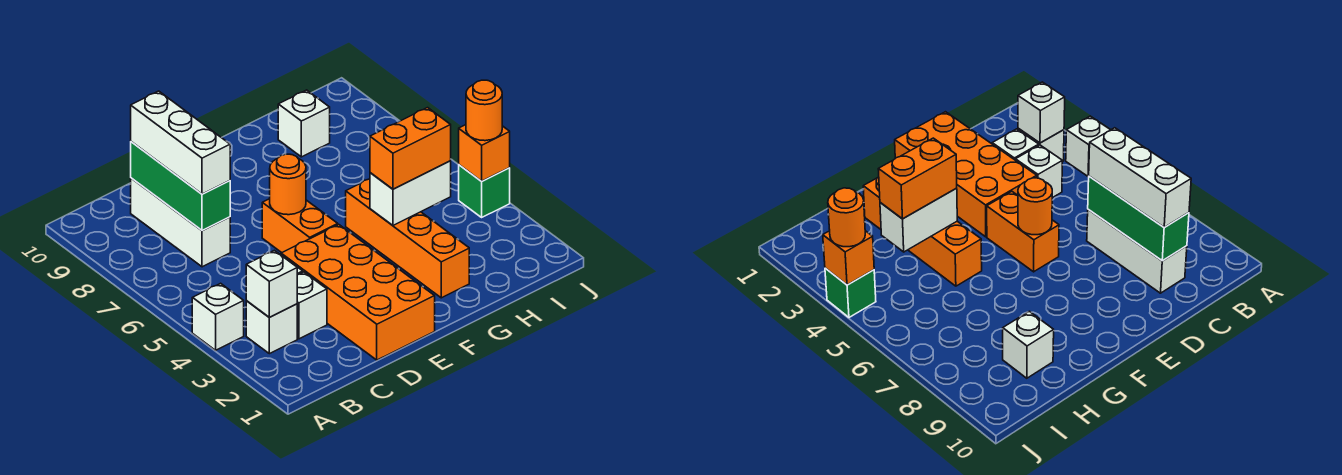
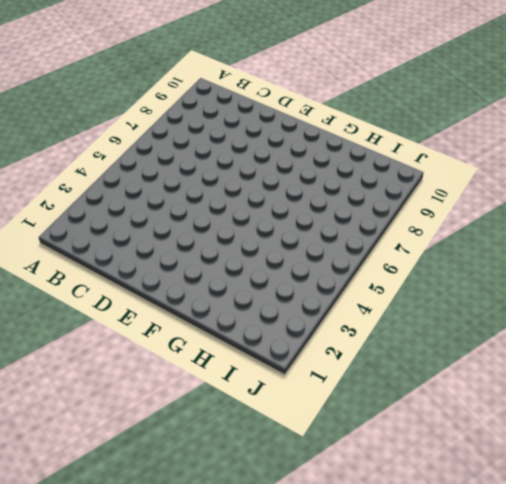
none -> white brick A4 level 1
none -> white brick B3 level 1
none -> white brick C3 level 1

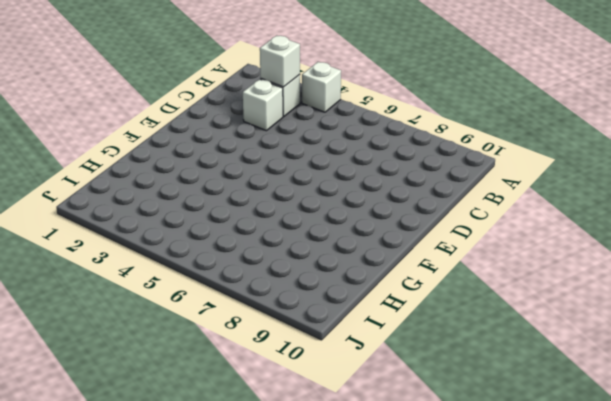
none -> white brick C4 level 1
none -> white brick C7:C9 level 1
none -> orange brick D1:E4 level 1

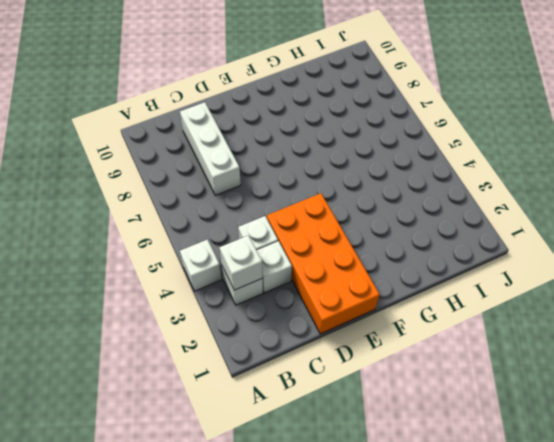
none -> orange brick E5:E6 level 1
none -> orange brick G2:G5 level 1
none -> white brick H9 level 1

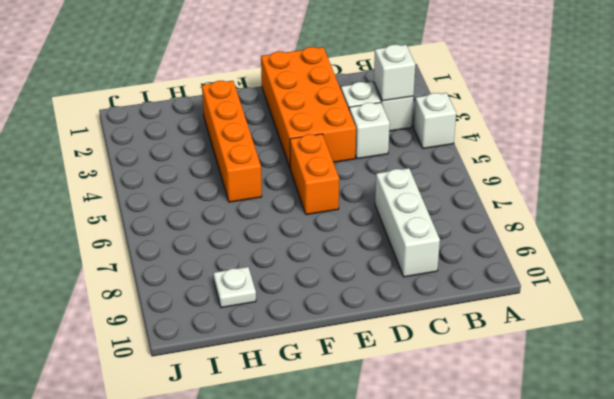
white plate H9 level 1 -> white brick H9 level 1
none -> green brick J4 level 1
none -> green brick C7:C9 level 2
none -> orange round brick E6 level 2

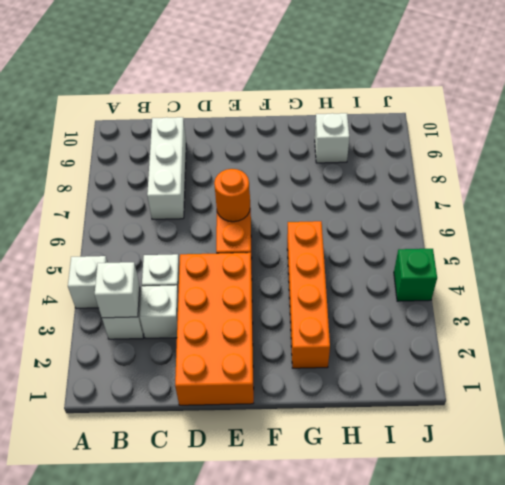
none -> green brick C7:C9 level 2
none -> white brick G4:H4 level 2
none -> orange brick J4 level 2

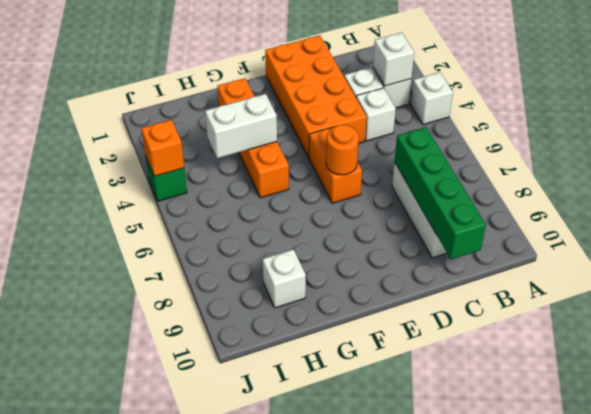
green brick C7:C10 level 2 -> green brick C7:C9 level 2
none -> white brick C7:C9 level 3
none -> orange brick G4:H4 level 3
none -> orange round brick J4 level 3

